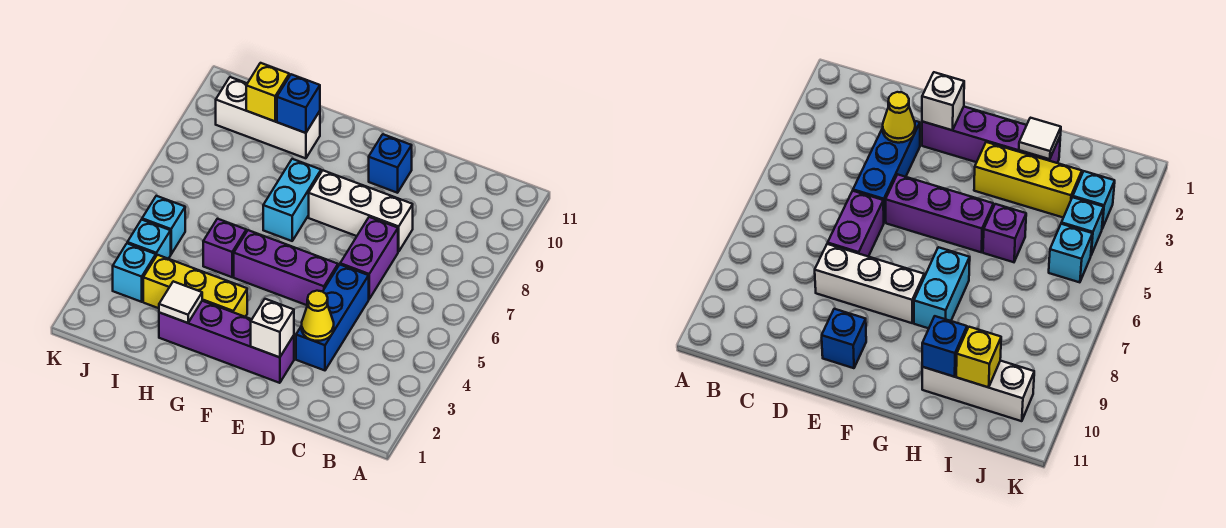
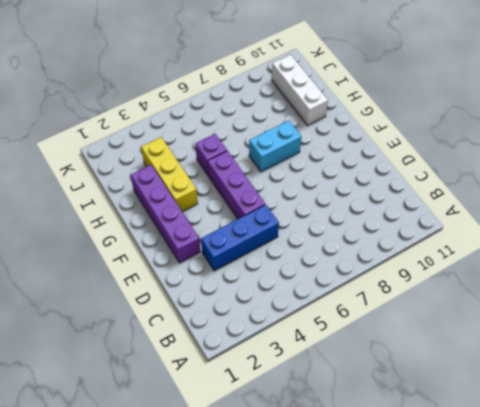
none -> purple brick D6:D7 level 1
none -> white brick D8:F8 level 1
none -> blue brick E10 level 1

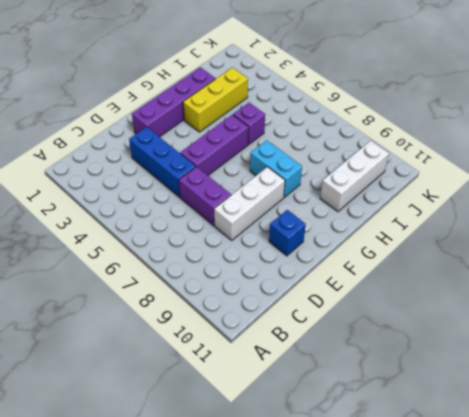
none -> cyan brick J3 level 1
none -> cyan brick J4 level 1
none -> cyan brick J5 level 1

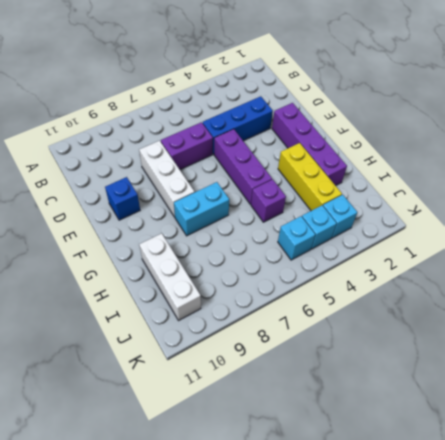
none -> yellow cone D3 level 2
none -> white brick E2 level 2
none -> white tile H2 level 2

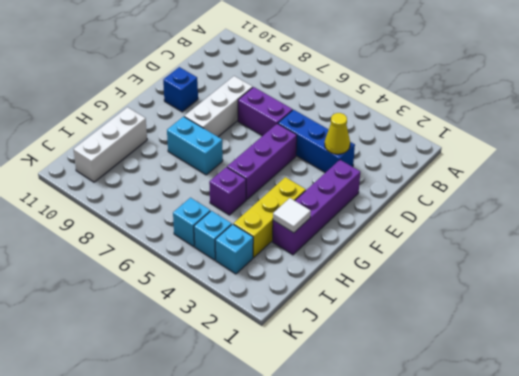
none -> white brick E2 level 2
none -> blue brick H10 level 2
none -> yellow brick I10 level 2

